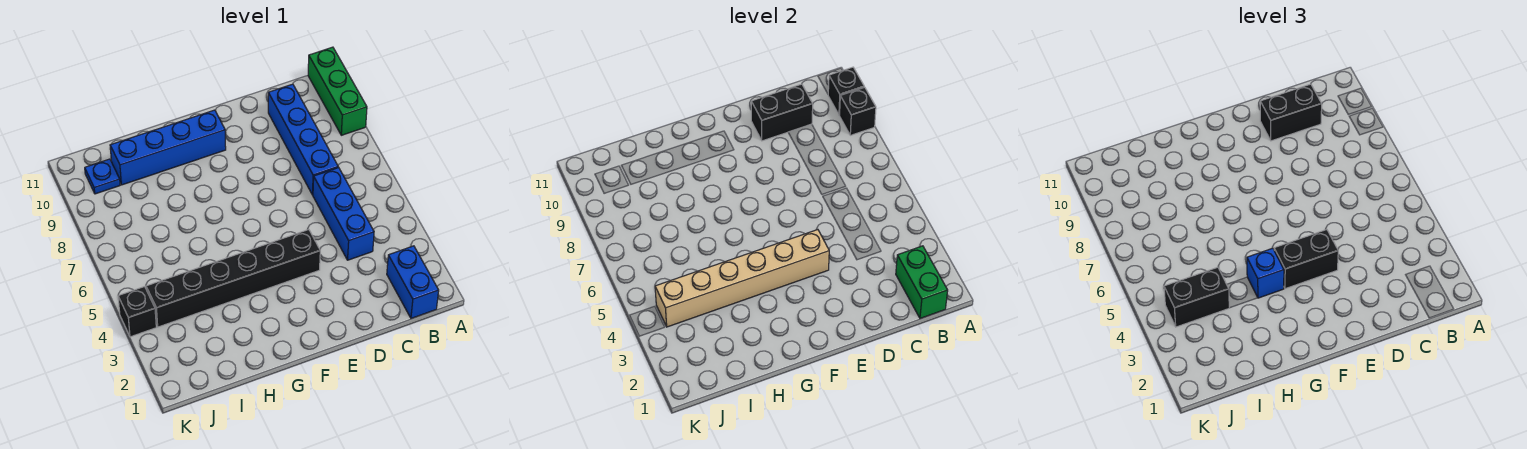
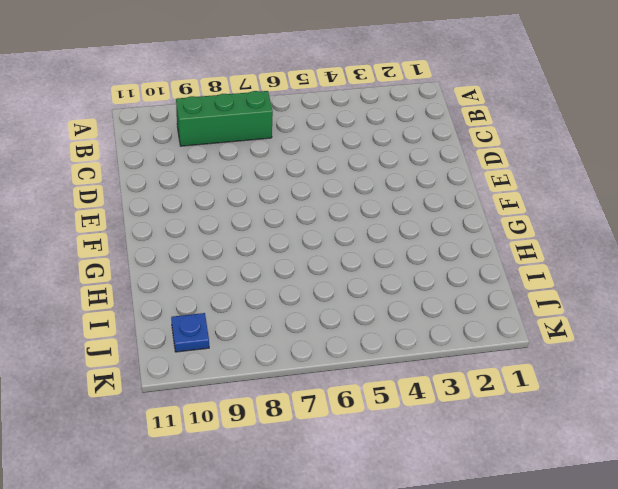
green brick B7:B9 level 1 -> green brick A9:A11 level 1
none -> blue brick B1:B2 level 1
none -> blue brick C4:C6 level 1
none -> blue brick C7:C10 level 1

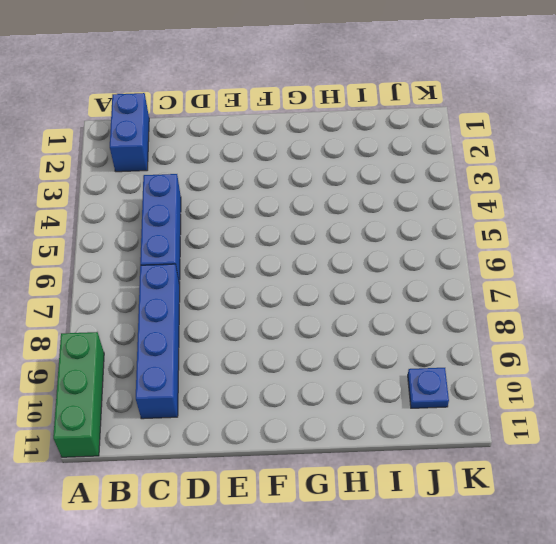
none -> black brick E4:J4 level 1
none -> blue brick F10:I10 level 1
none -> black brick K4 level 1

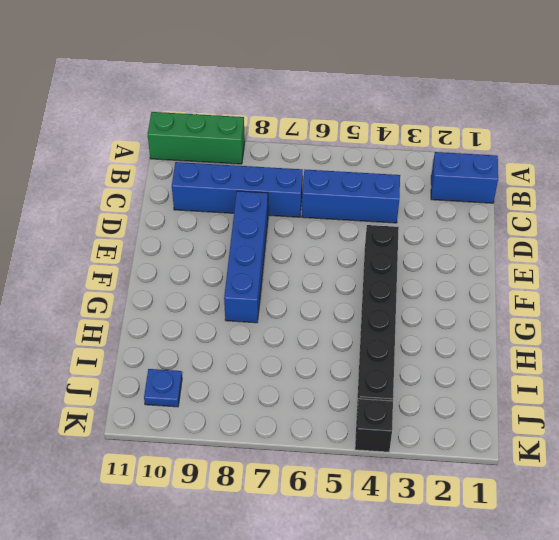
blue brick D8:G8 level 1 -> blue brick F10:I10 level 1
none -> black brick A9 level 2
none -> black brick A10 level 2
none -> green brick B1:B2 level 2

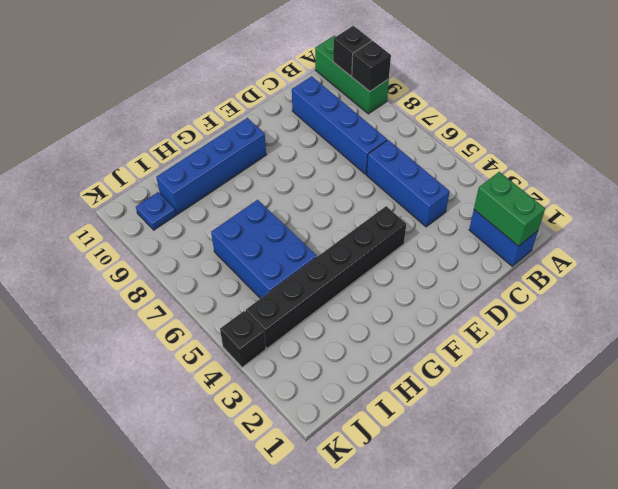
blue brick H5:I7 level 1 -> none
none -> black brick C10:D10 level 2
none -> tan brick E4:J4 level 2
none -> black brick C10:D10 level 3

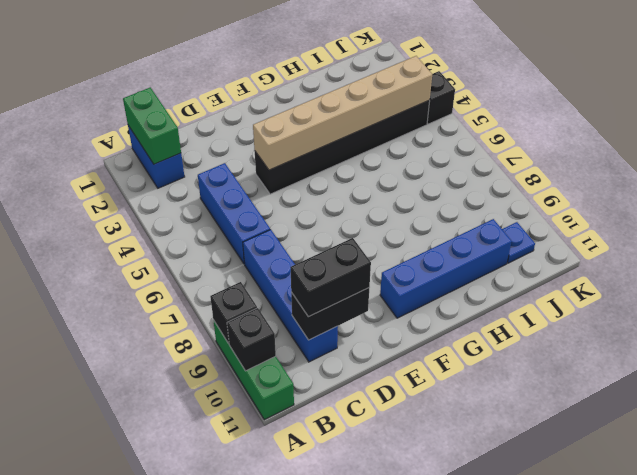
none -> black brick E4:F4 level 3
none -> blue brick G4 level 3
none -> black brick I4:J4 level 3

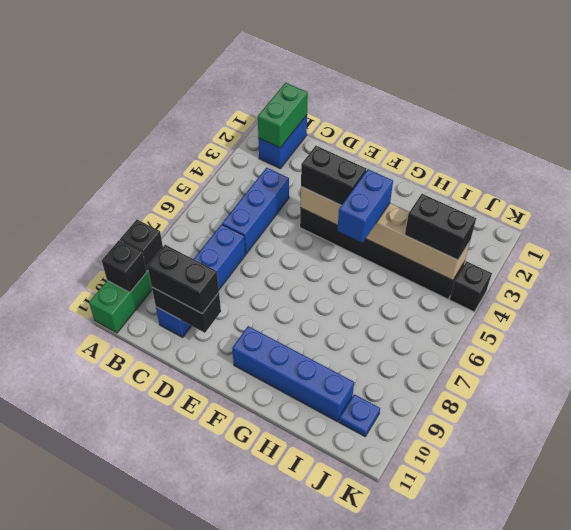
blue brick G4:G5 level 3 -> blue brick G4 level 3

